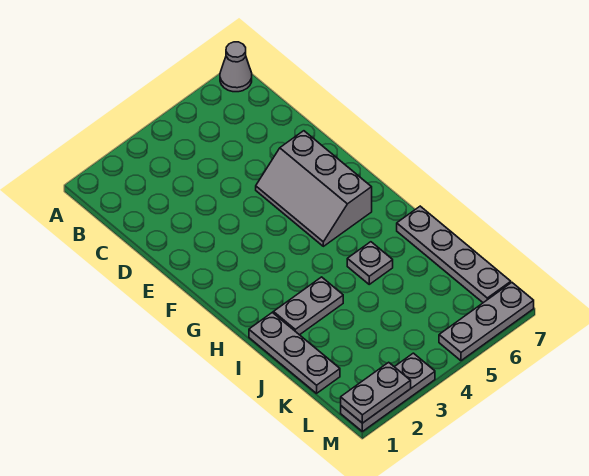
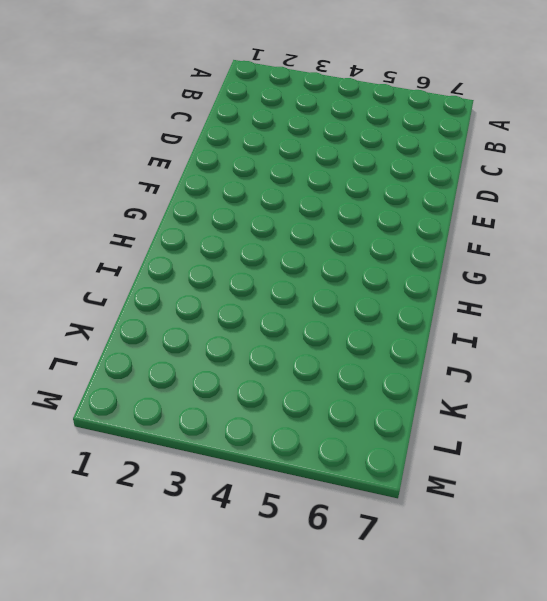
none -> grey cone A7 level 1
none -> grey slope E5:G6 level 1 top 6

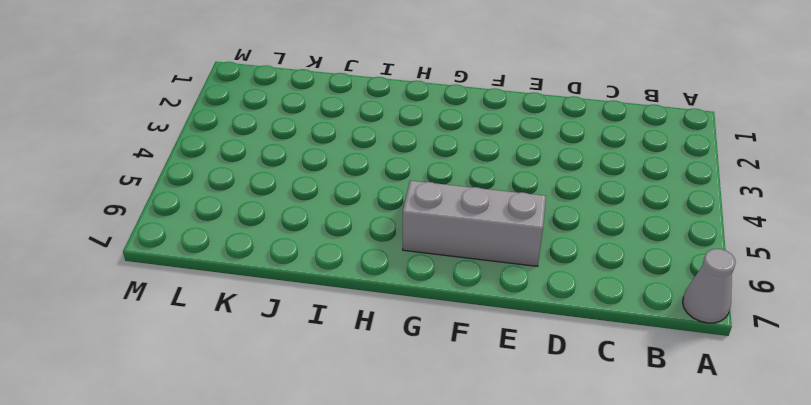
none -> grey plate I1:K1 level 1
none -> grey plate I2:I3 level 1

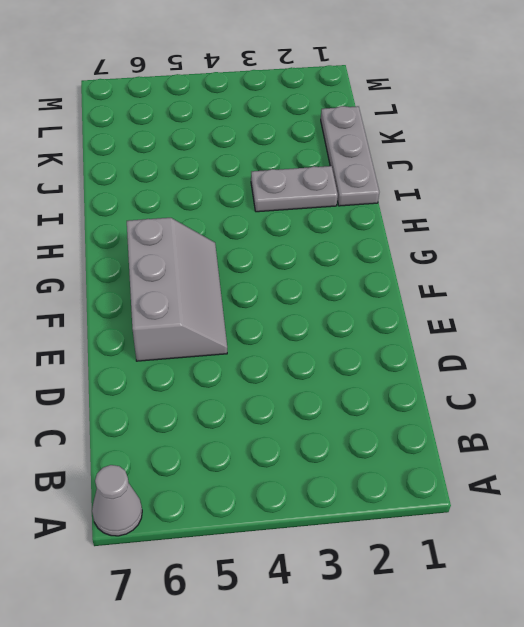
none -> grey plate I5 level 1
none -> grey plate I7:L7 level 1

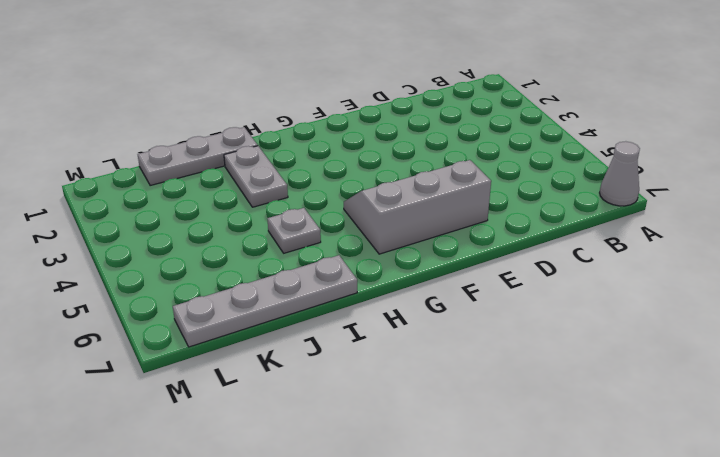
none -> grey plate M1:M3 level 1
none -> grey plate M5:M7 level 1

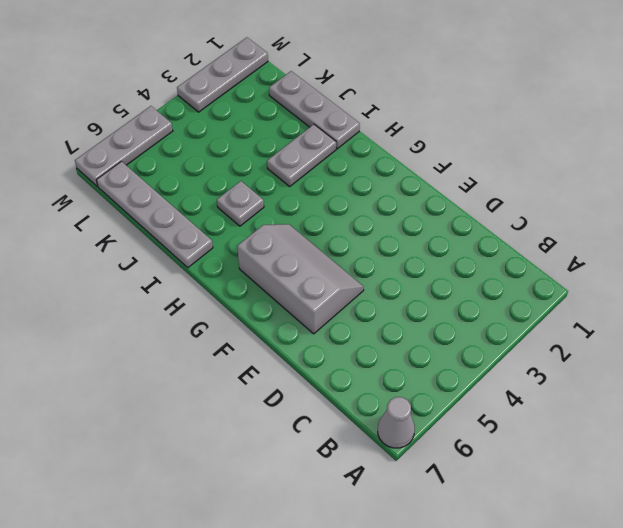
none -> grey plate M1:M2 level 2

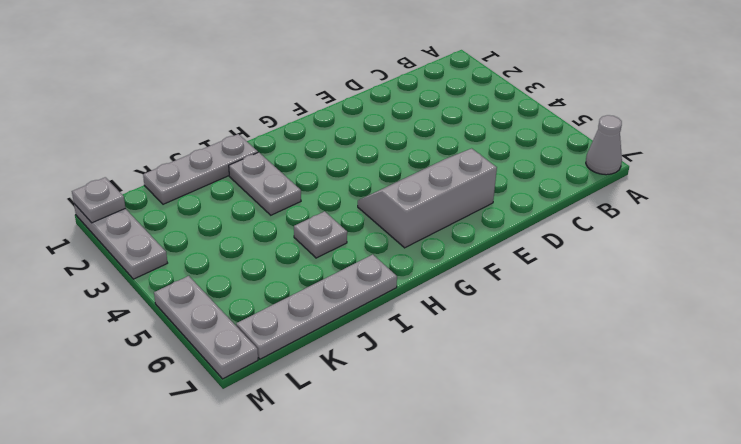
grey plate M1 level 2 -> grey plate M1:M2 level 2

